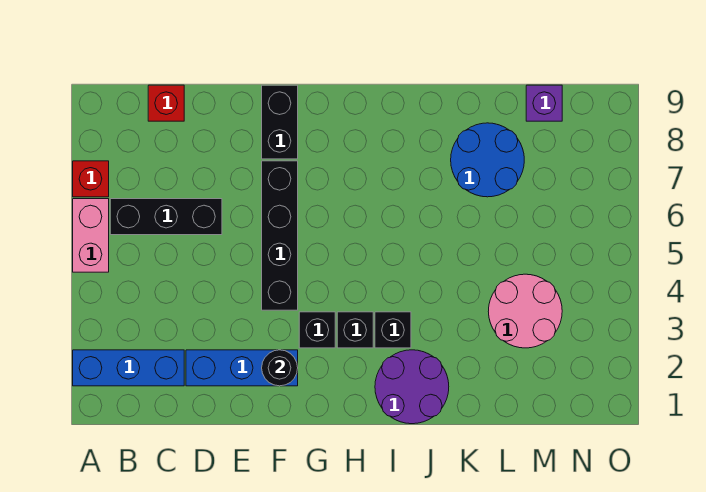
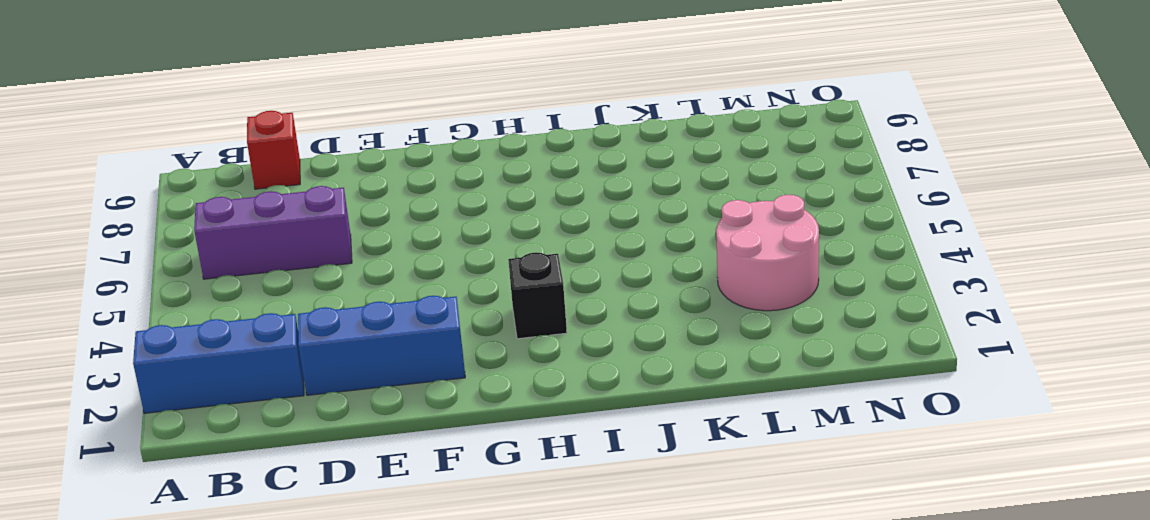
purple brick B6:D6 level 1 -> black brick B6:D6 level 1
none -> pink brick A5:A6 level 1
none -> red brick A7 level 1
none -> black brick F4:F7 level 1

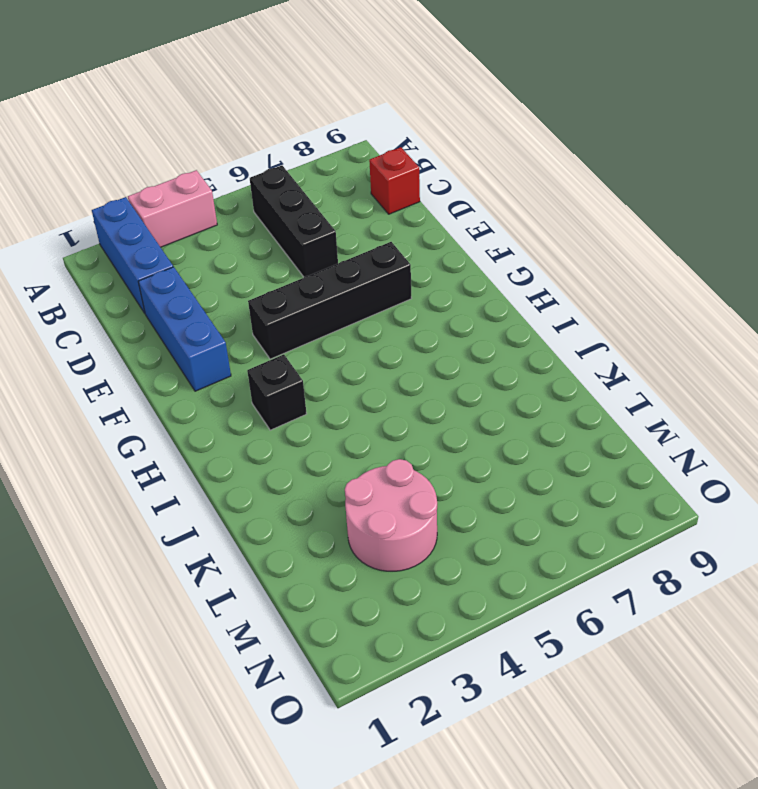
pink brick A3:A4 level 1 -> pink brick A5:A6 level 1
none -> red brick A7 level 1
none -> black brick F8:F9 level 1
none -> black brick G3 level 1

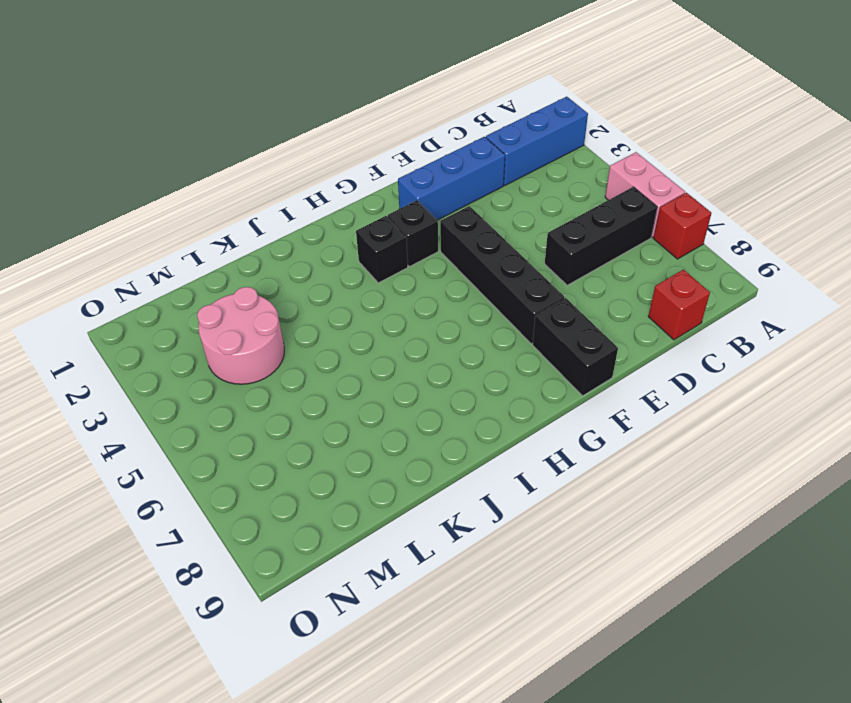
none -> purple round brick I1:J2 level 1
none -> black brick I3 level 1
none -> blue round brick K7:L8 level 1

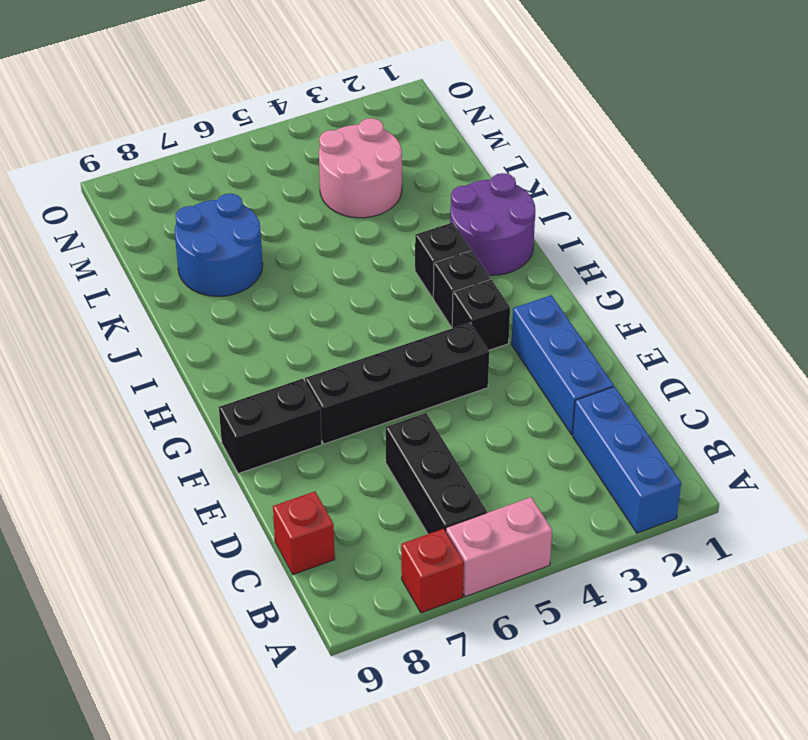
none -> purple brick M9 level 1
none -> black round brick F2 level 2

